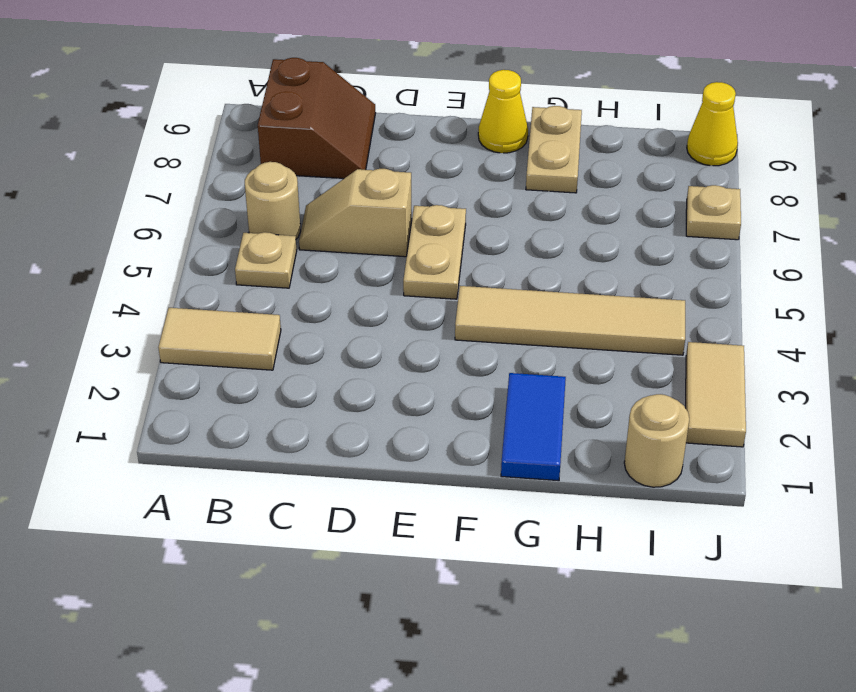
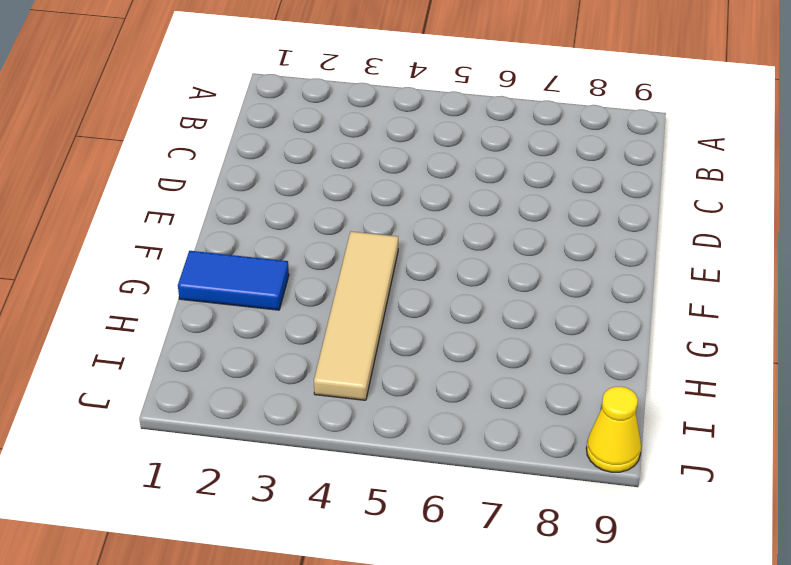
none -> tan tile A3:B3 level 1
none -> tan plate B5 level 1
none -> tan round brick B6 level 1

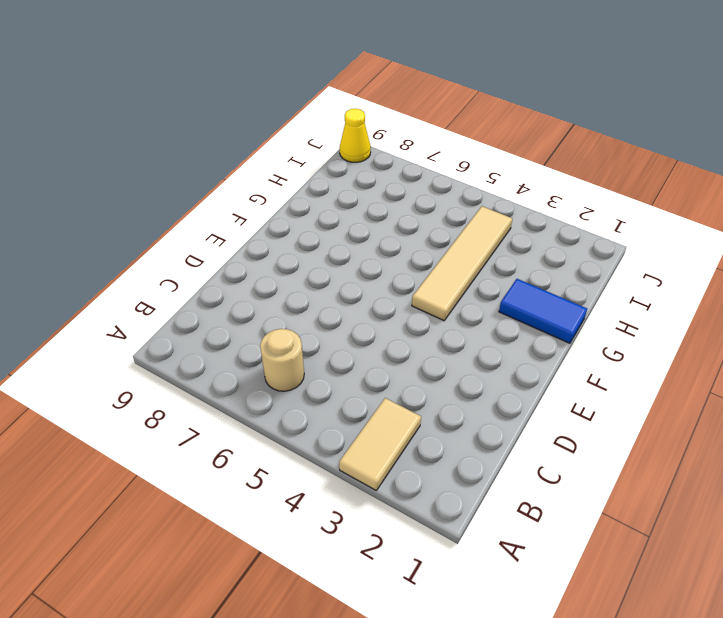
none -> tan plate B5 level 1
none -> brown slope B8:C9 level 1 top B
none -> tan slope C6:D6 level 1 top D

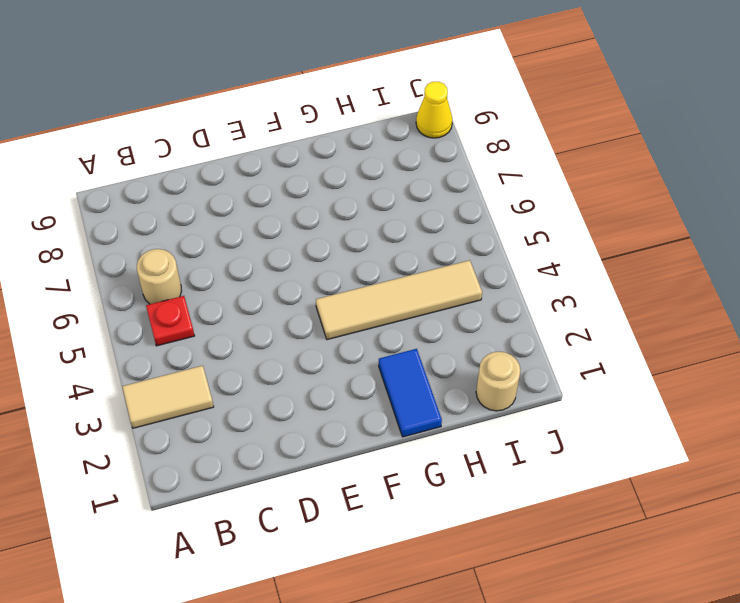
red plate B5 level 1 -> tan plate B5 level 1
none -> brown slope B8:C9 level 1 top B
none -> tan slope C6:D6 level 1 top D
none -> tan plate E5:E6 level 1

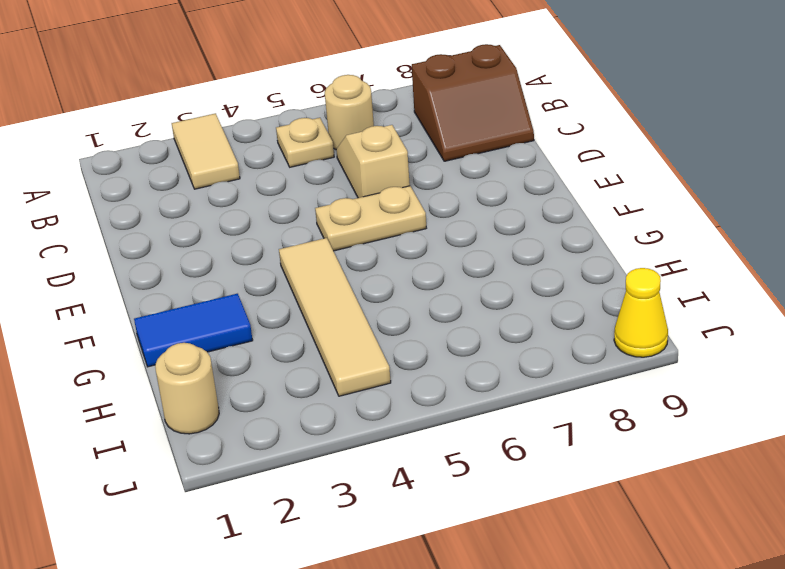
none -> yellow cone F9 level 1
none -> tan plate G8:G9 level 1
none -> tan tile J2:J3 level 1

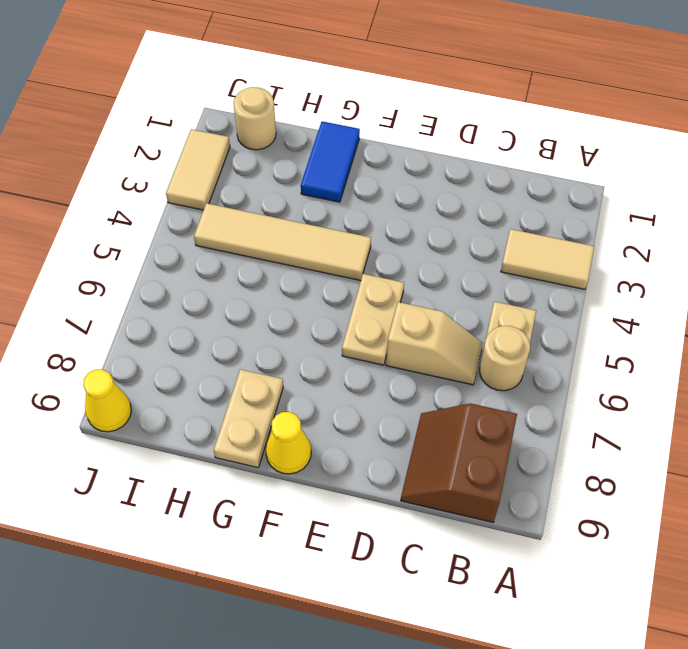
none -> tan plate J7 level 1

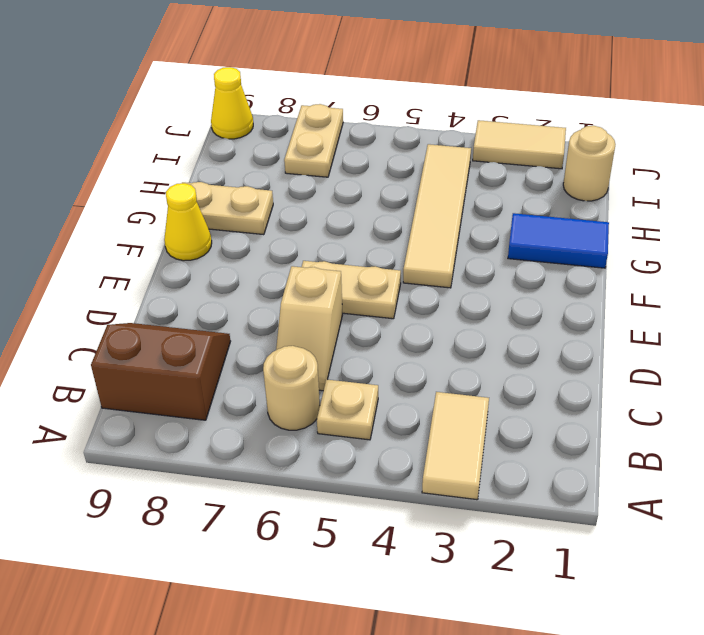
tan plate I7:J7 level 1 -> tan plate J7 level 1

